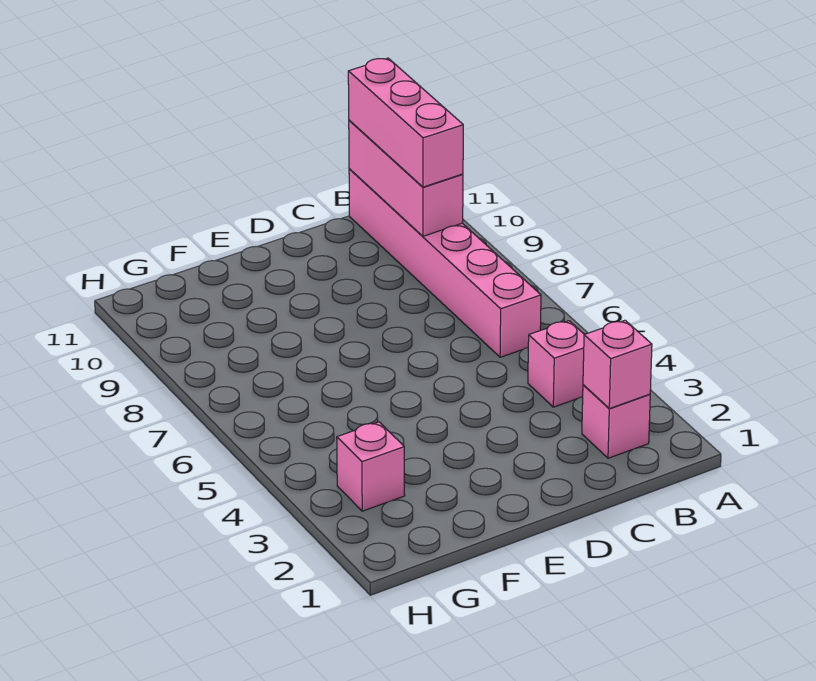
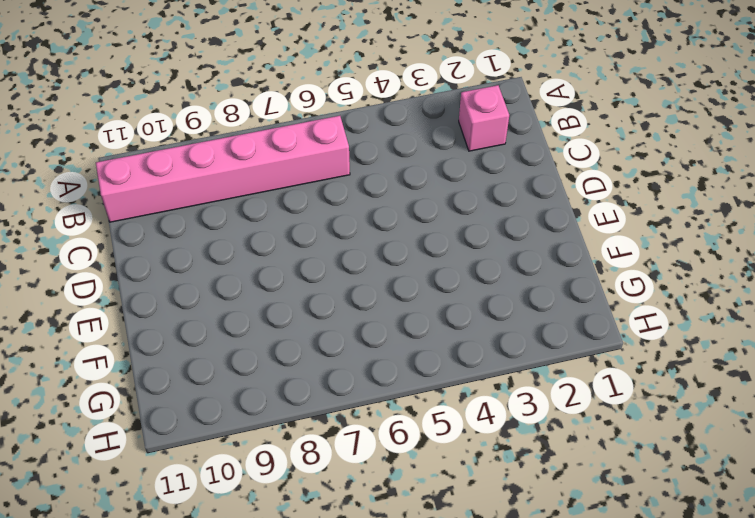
none -> pink brick B4 level 1
none -> pink brick G3 level 1

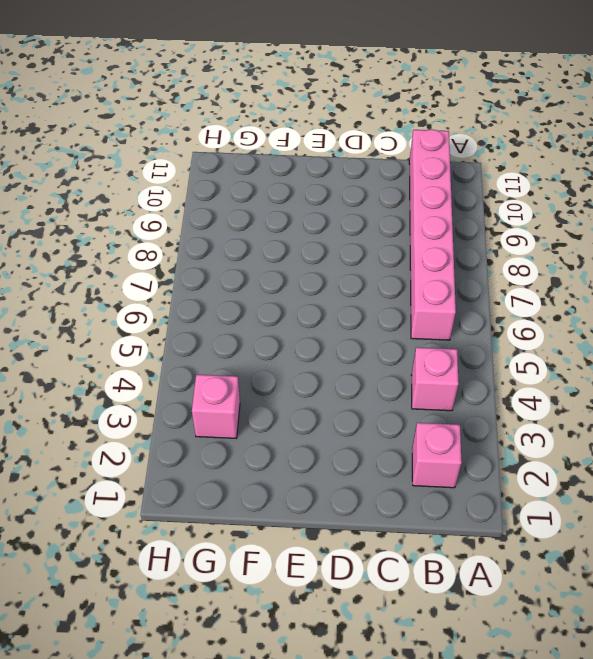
none -> pink brick B2 level 2
none -> pink brick B9:B11 level 2

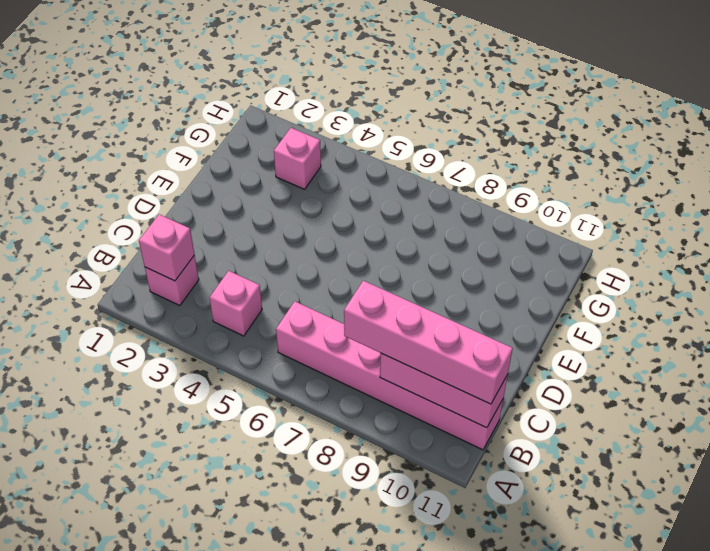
pink brick B8:B11 level 3 -> pink brick B9:B11 level 3

